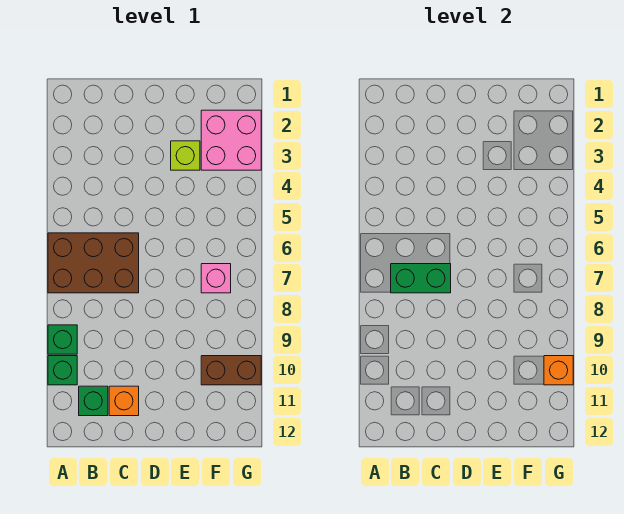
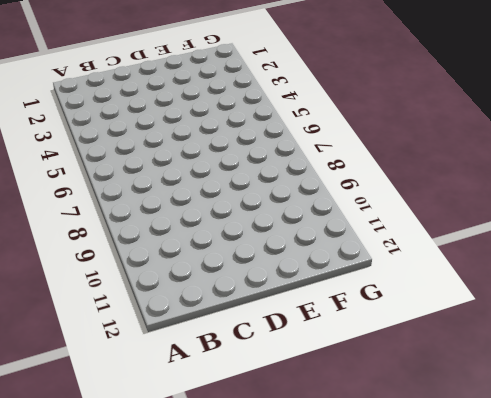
none -> brown brick A6:C7 level 1
none -> green brick A9 level 1

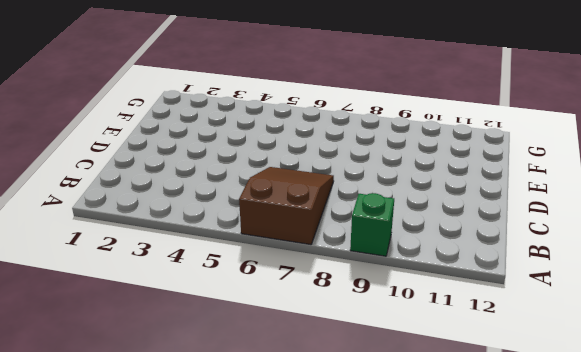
brown slope A6:C7 level 1 top A -> brown brick A6:C7 level 1
none -> green brick A10 level 1
none -> green brick B11 level 1

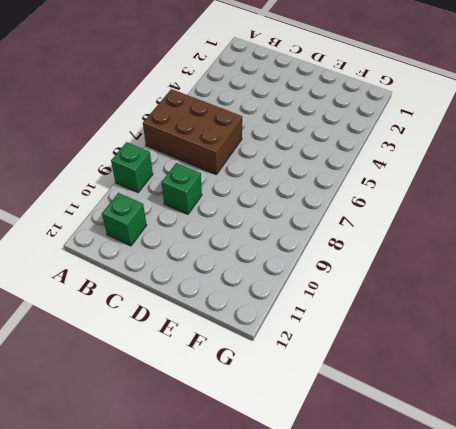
green brick C9 level 1 -> green brick A10 level 1
none -> orange brick C11 level 1
none -> lime brick E3 level 1

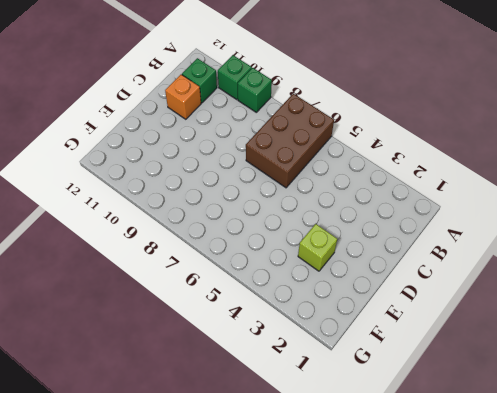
none -> pink brick F2:G3 level 1
none -> pink brick F7 level 1

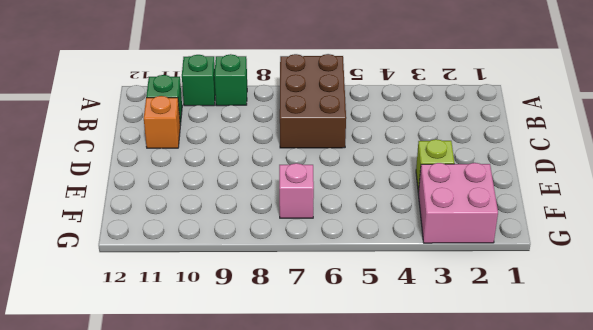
none -> brown brick F10:G10 level 1
none -> green brick B7:C7 level 2

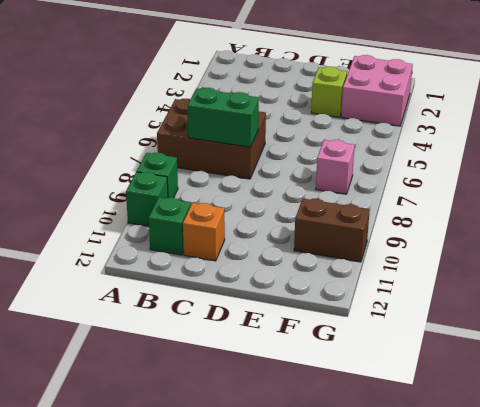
none -> orange brick G10 level 2

